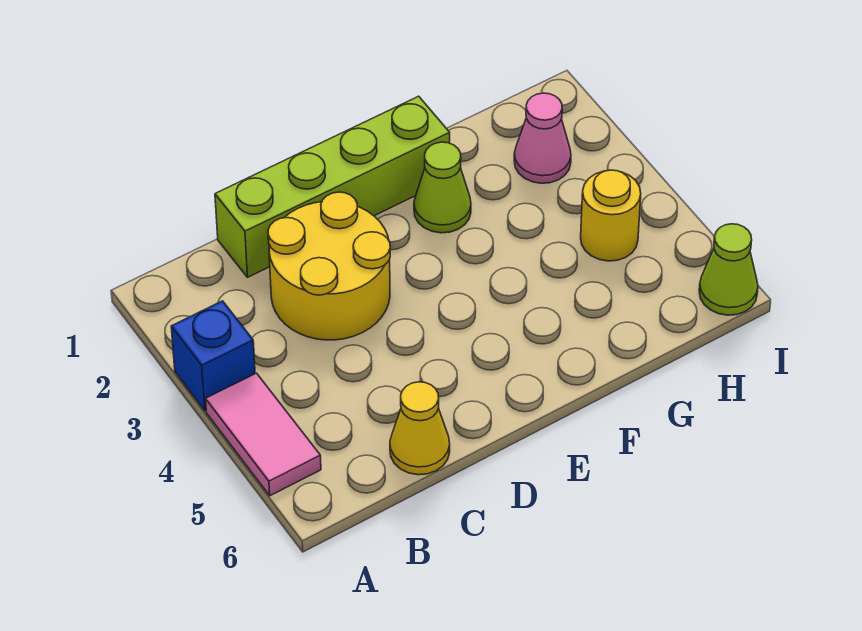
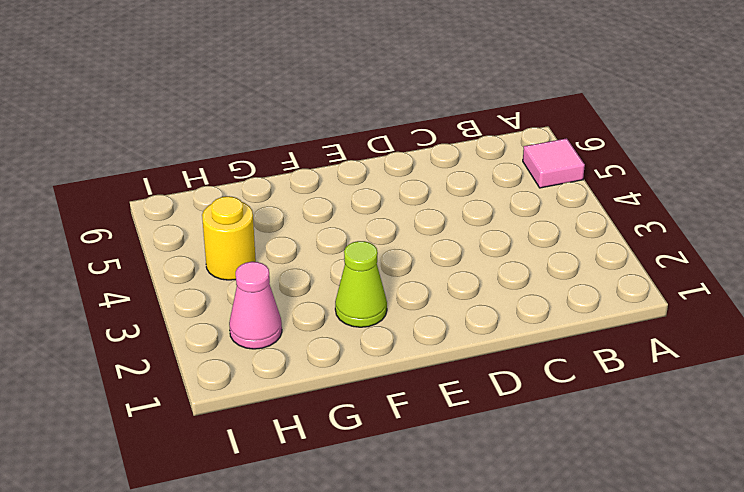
pink tile A5 level 1 -> pink tile A4:A5 level 1
none -> blue brick A3 level 1
none -> lime brick C1:F1 level 1

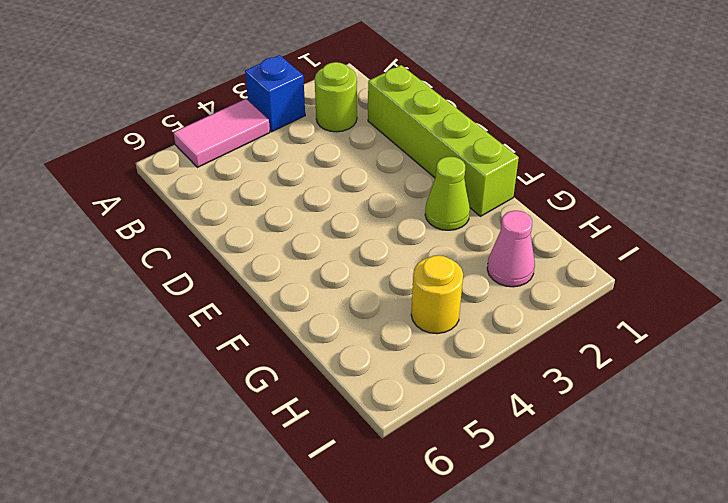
lime round brick B2 level 1 -> none
none -> yellow round brick C2:D3 level 1
none -> yellow cone C6 level 1

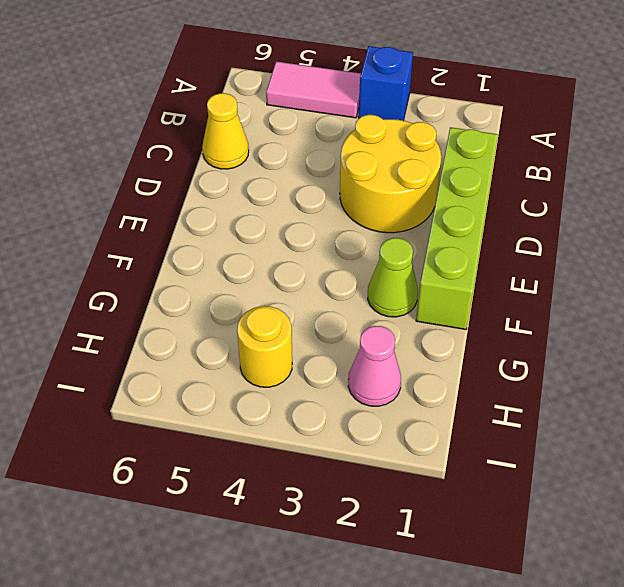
none -> lime cone I6 level 1

